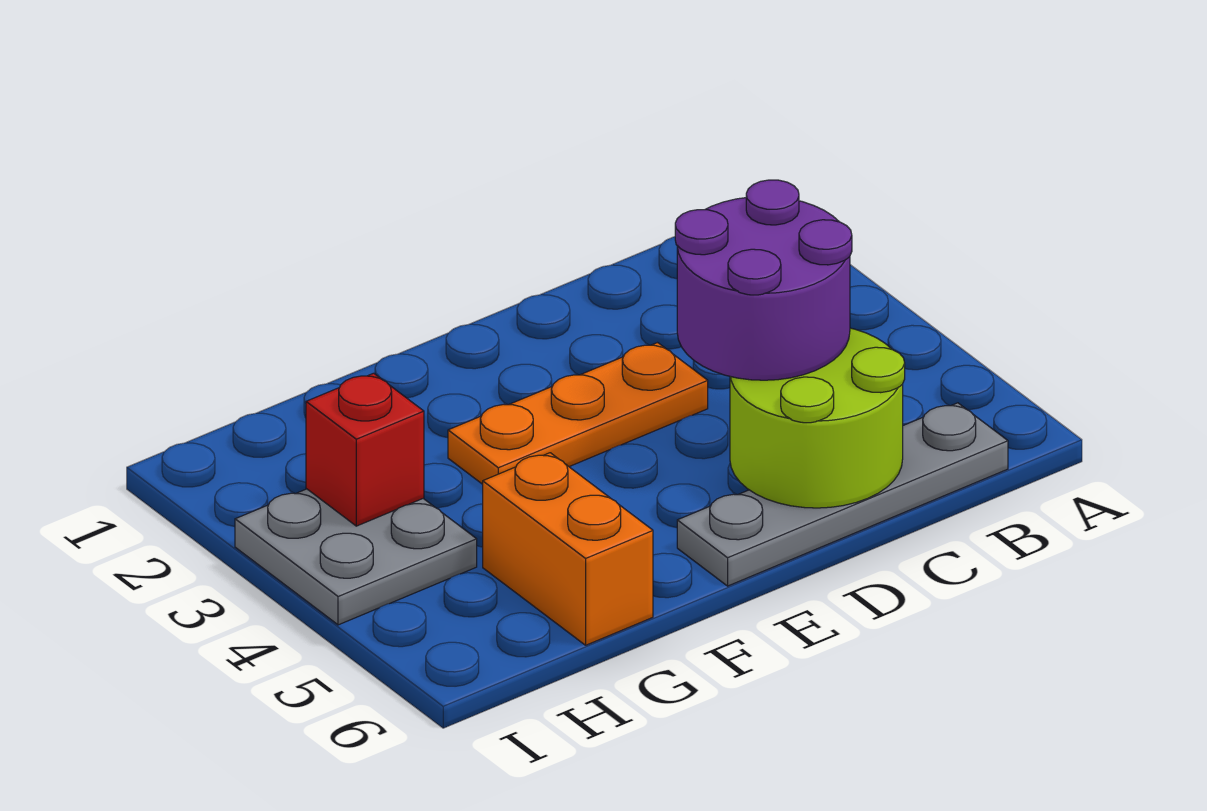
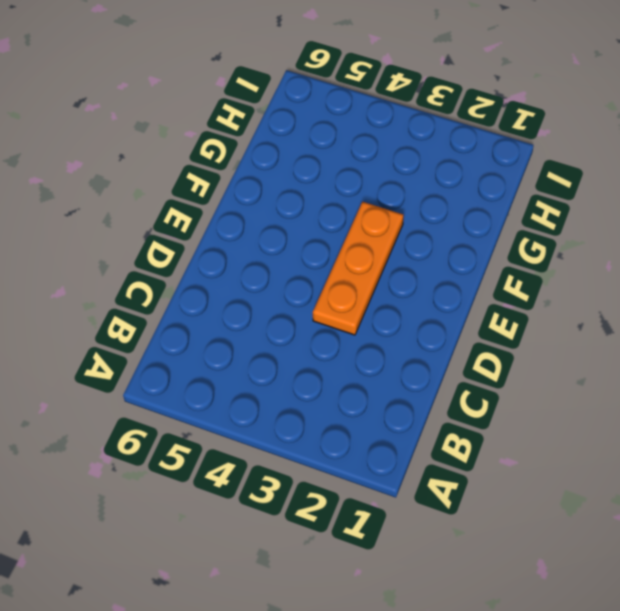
none -> grey plate B6:E6 level 1
none -> orange brick G5:G6 level 1

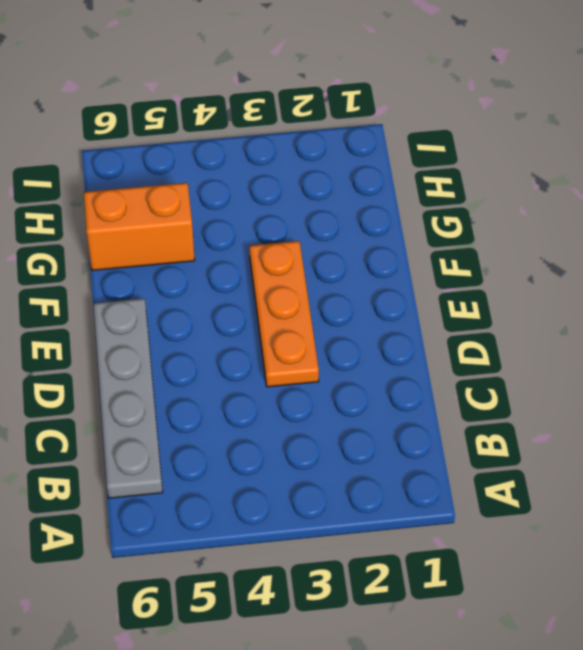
none -> grey plate H3:I4 level 1
none -> lime round brick C5:D6 level 2

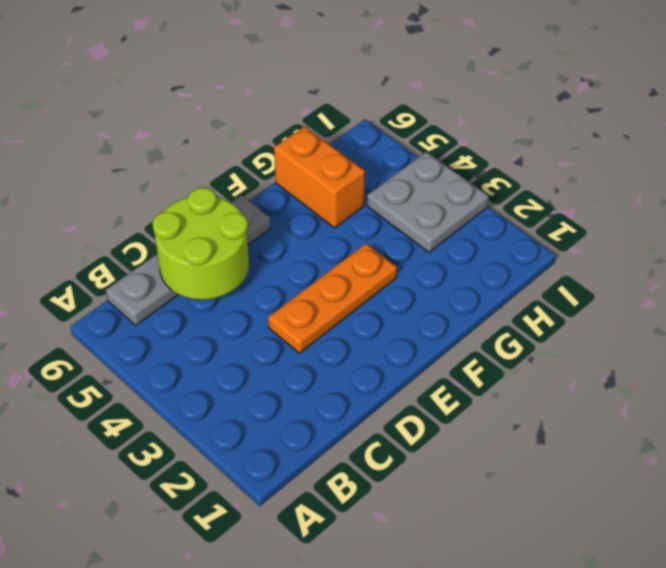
none -> red brick H3 level 2
none -> purple round brick C4:D5 level 3

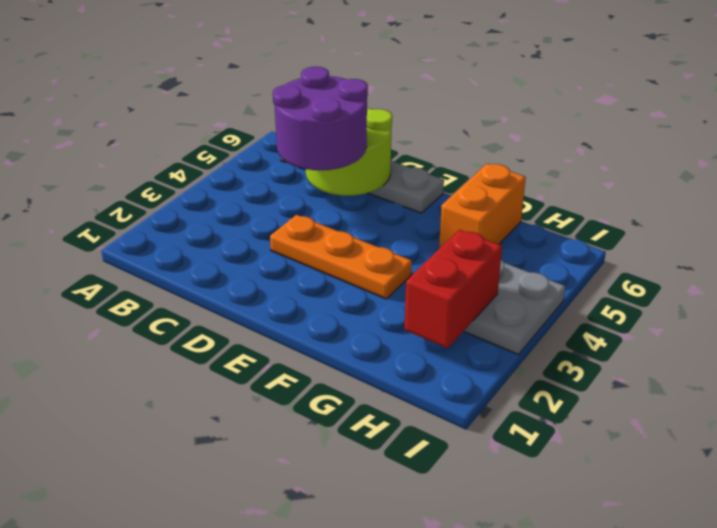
red brick H2:H3 level 2 -> red brick H3 level 2

